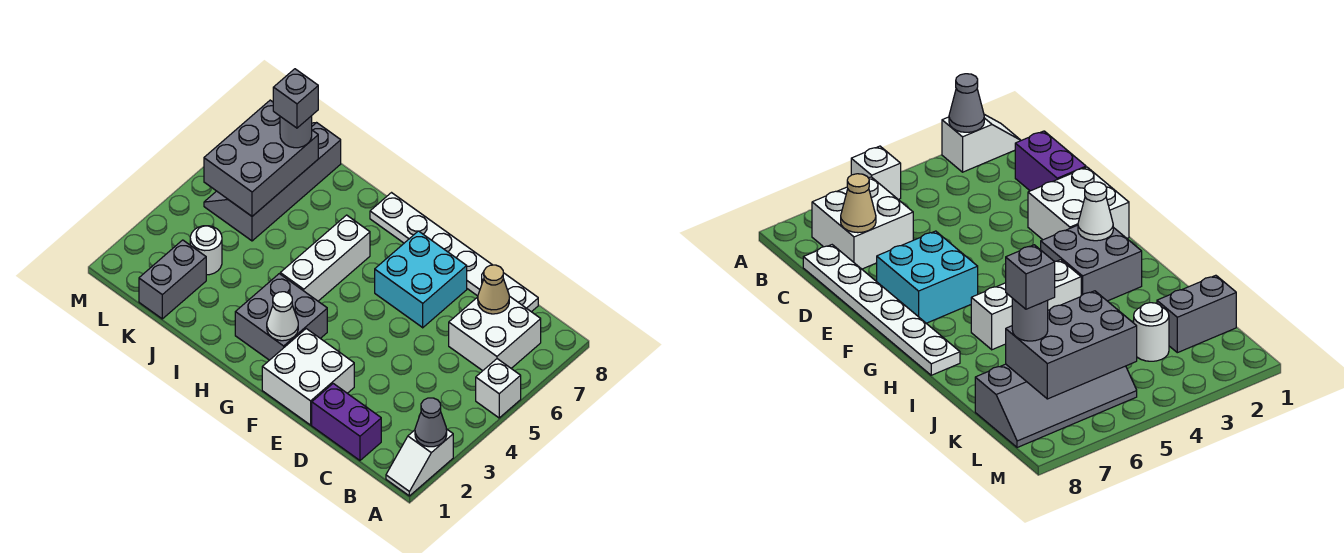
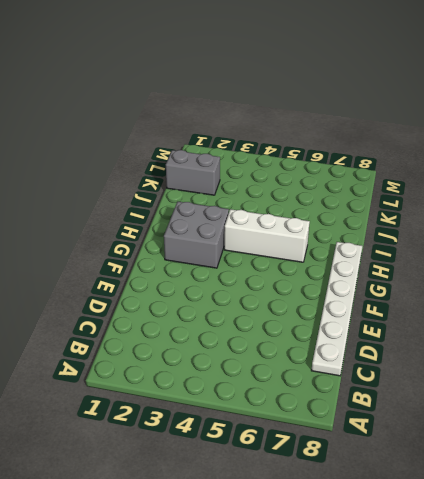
none -> white slope A1:A2 level 1 top 2
none -> white brick A5 level 1
none -> white brick B6:C7 level 1

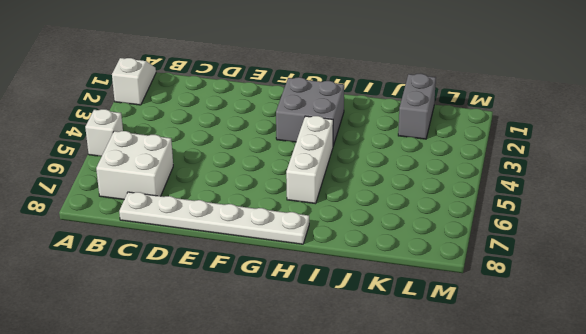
none -> purple brick C1:D1 level 1
none -> white brick E1:F2 level 1
none -> cyan brick E6:F7 level 1

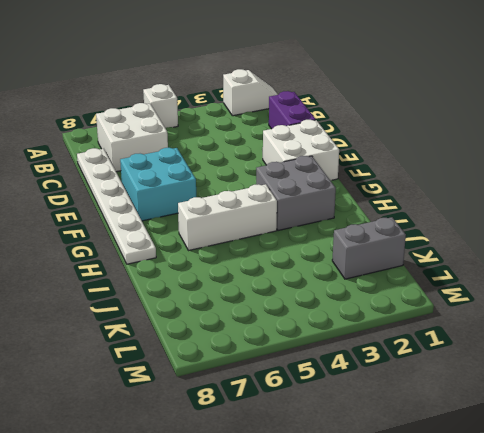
none -> white round brick K3 level 1
none -> grey slope K5:L8 level 1 top K
none -> grey cone A2 level 2

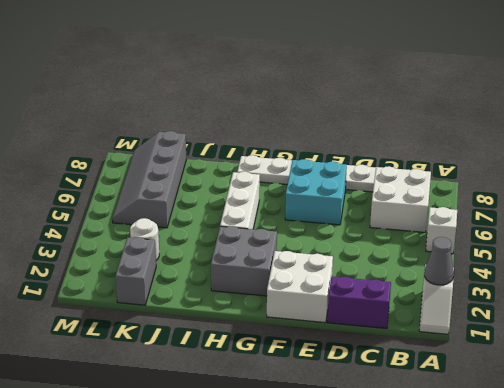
none -> tan cone C7 level 2
none -> white cone G2 level 2
none -> grey brick K5:L7 level 2

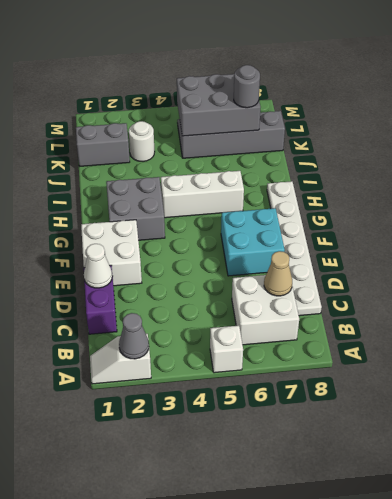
white cone D1 level 2 -> white cone G2 level 2
none -> grey brick K7 level 4

